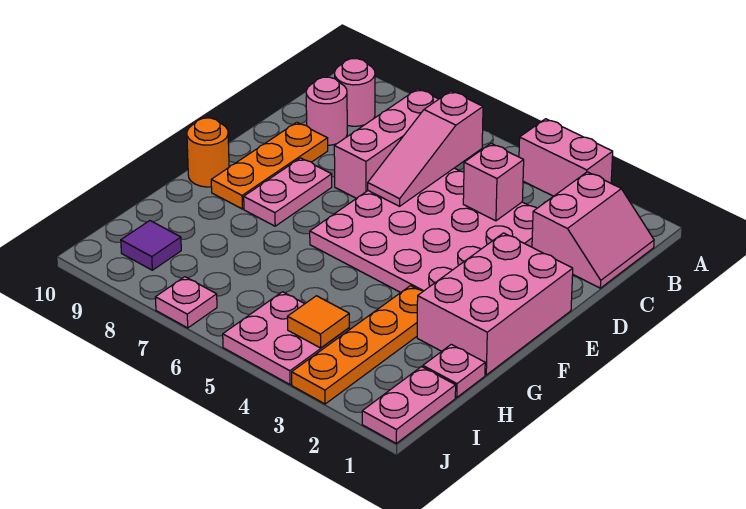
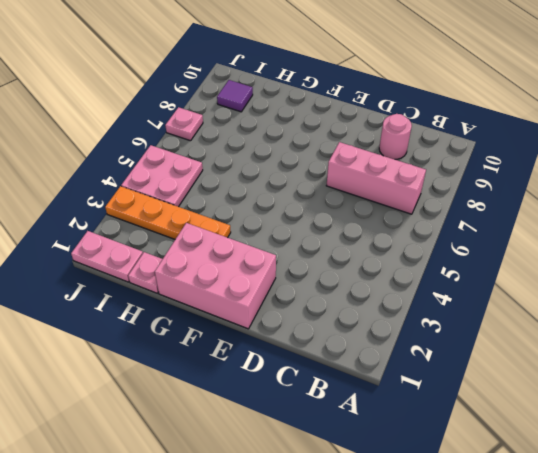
none -> pink brick A3:A4 level 1
none -> pink slope B1:C2 level 1 top 2
none -> pink round brick B9 level 1

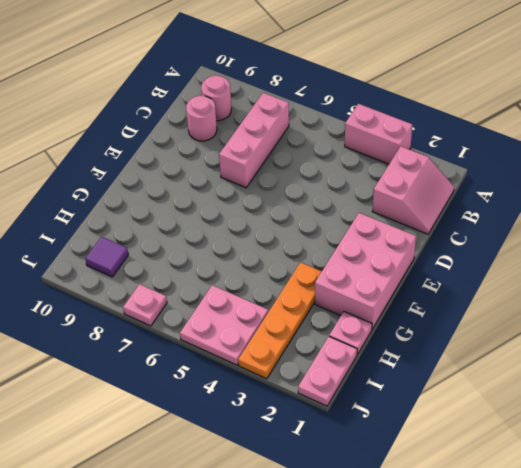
none -> pink plate C3:F6 level 1
none -> orange plate D9:F9 level 1
none -> pink plate E8:F8 level 1

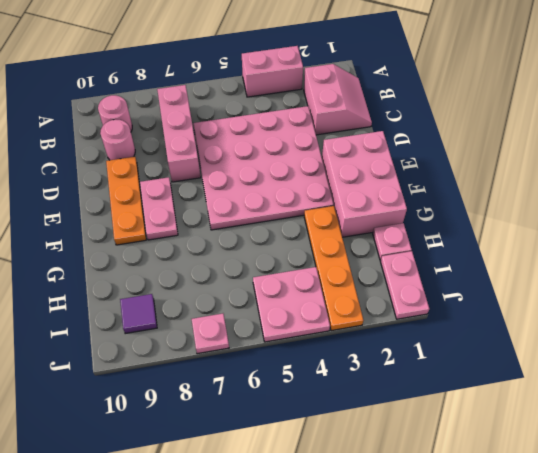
none -> orange round brick F10 level 1
none -> pink slope B6:D6 level 2 top B
none -> pink brick C4 level 2

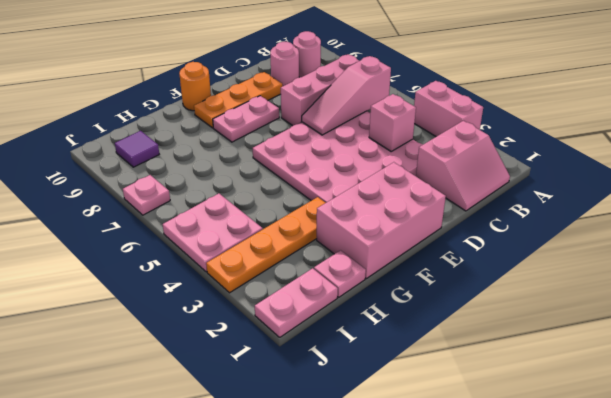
none -> orange tile I4 level 2

